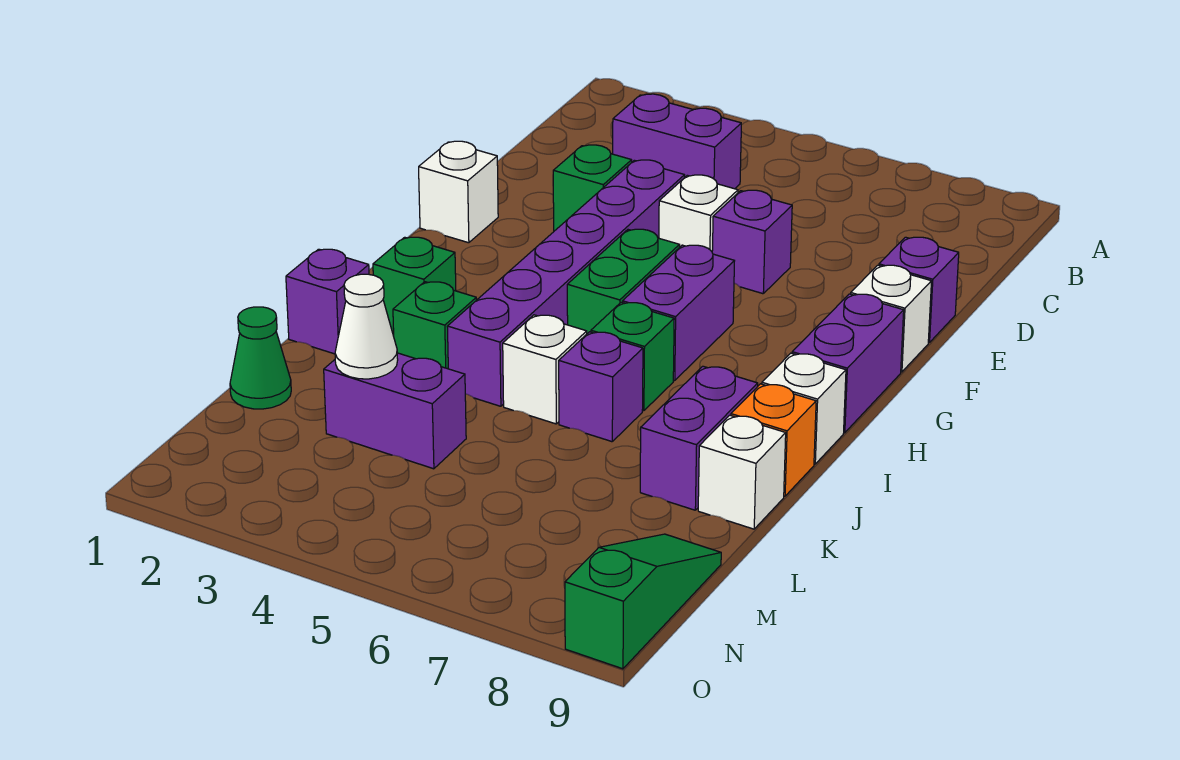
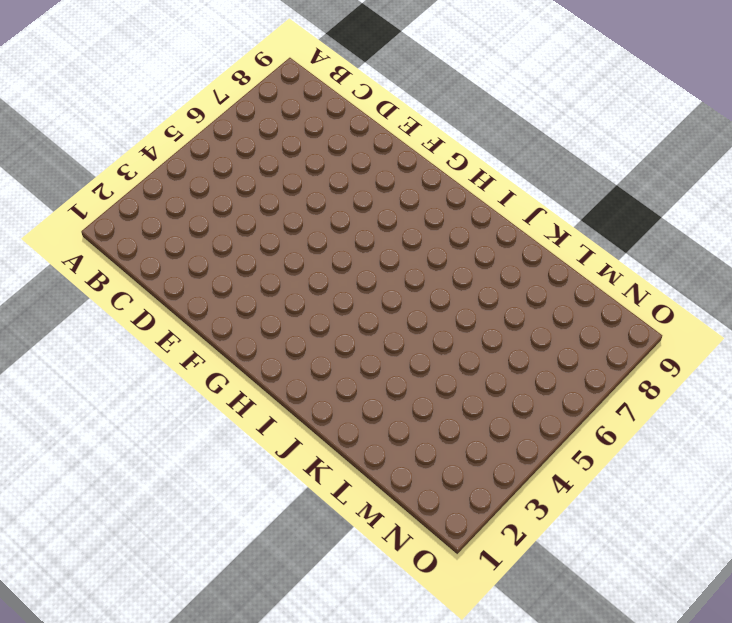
none -> purple brick C3:C4 level 1
none -> green brick E3 level 1
none -> purple brick E4:J4 level 1

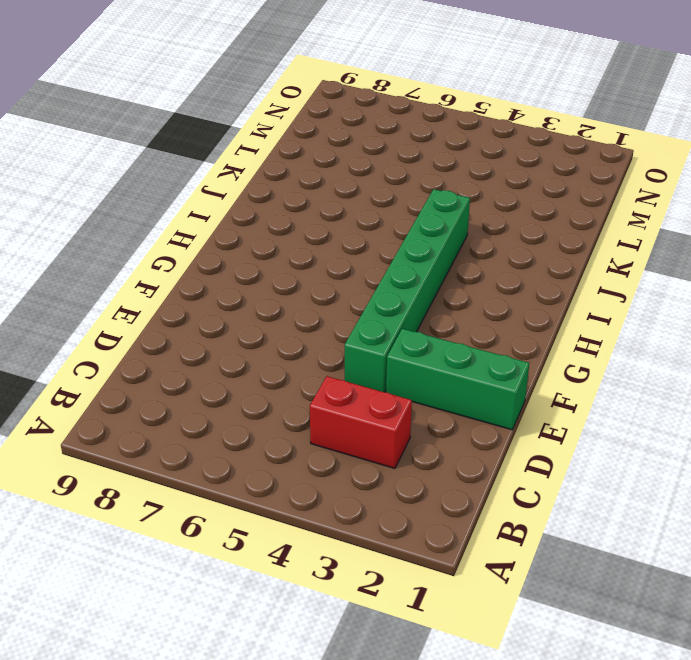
red brick C3:C4 level 1 -> purple brick C3:C4 level 1
green brick E1:E3 level 1 -> green brick E3 level 1
green brick E4:J4 level 1 -> purple brick E4:J4 level 1
none -> white brick E5 level 1
none -> purple brick E6 level 1
none -> purple brick E9 level 1

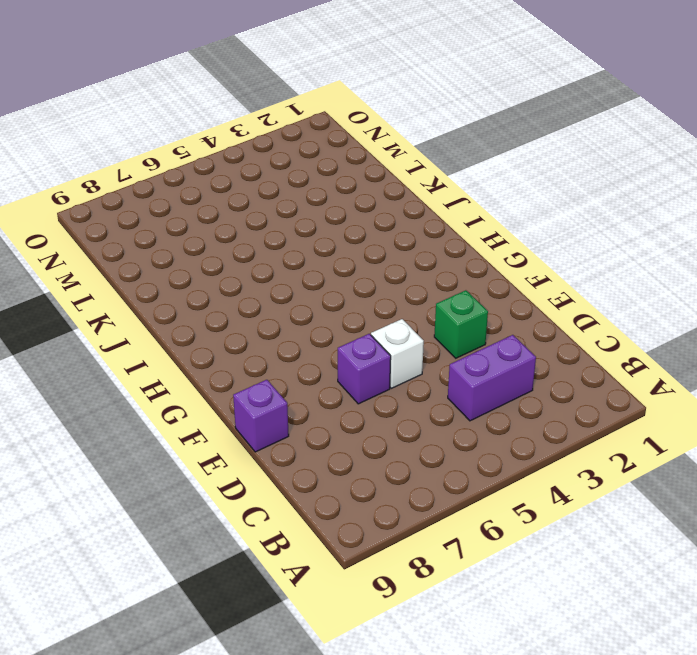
none -> purple brick E4:J4 level 1
none -> white brick F1 level 1
none -> white brick F9 level 1

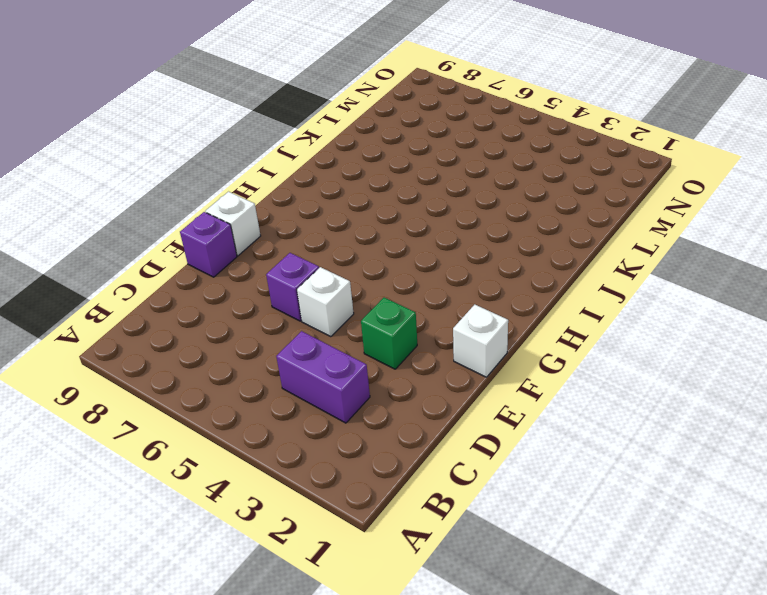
none -> purple brick E4:J4 level 1
none -> green brick G5:H5 level 1
none -> purple brick G6:H6 level 1

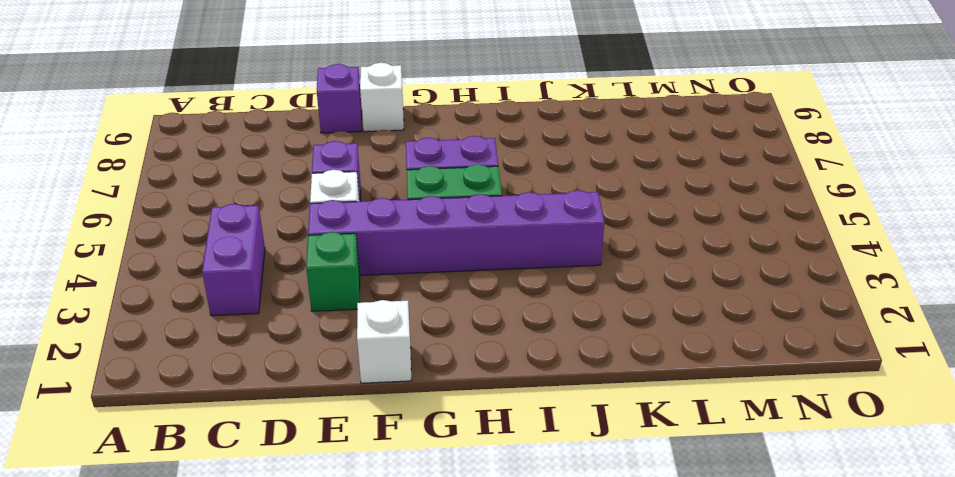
none -> purple brick G9:H9 level 1
none -> green brick I2 level 1
none -> green brick I6 level 1

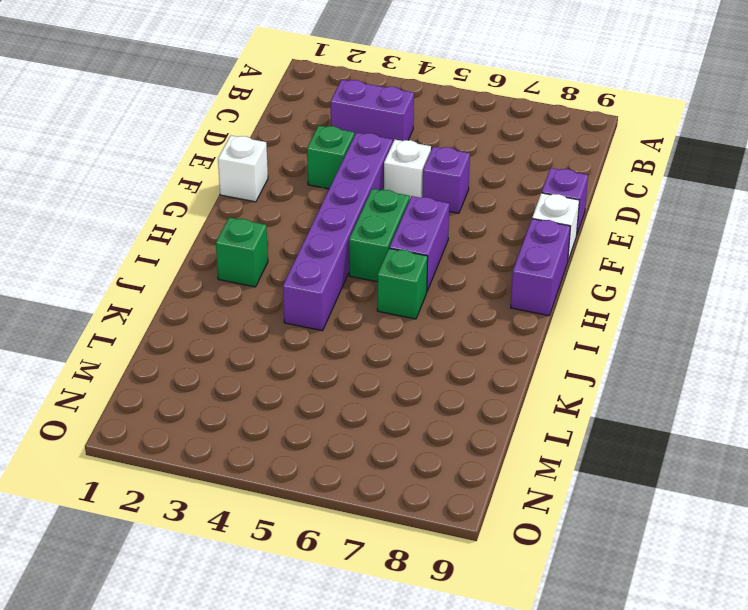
none -> white brick I9 level 1
none -> purple brick J1 level 1
none -> green brick J3 level 1

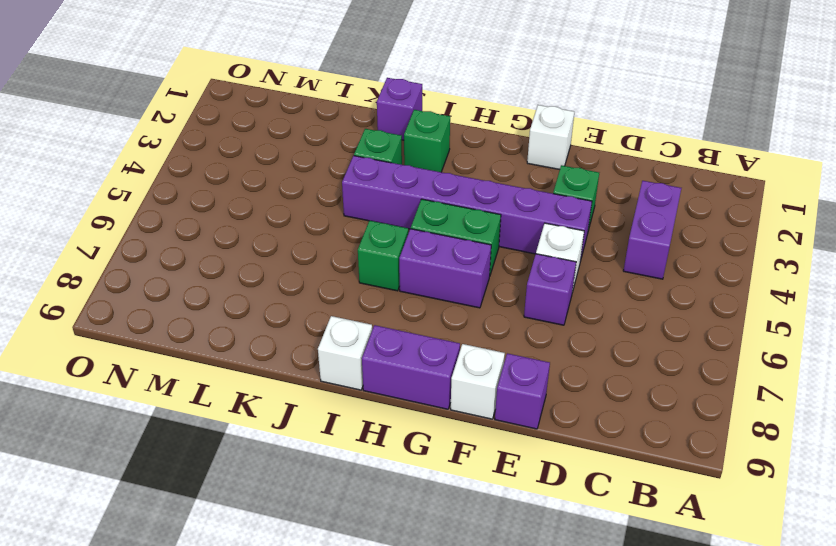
none -> white brick J5 level 1
none -> purple brick J6 level 1
none -> purple brick J8:K8 level 1

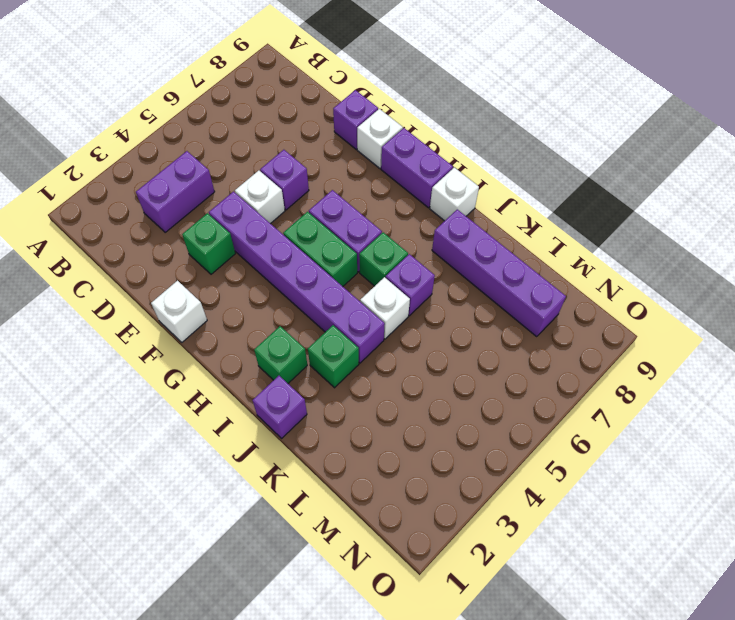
purple brick J8:M8 level 1 -> purple brick J8:K8 level 1
none -> orange brick J9 level 1
none -> white brick K9 level 1
none -> green cone L1 level 1

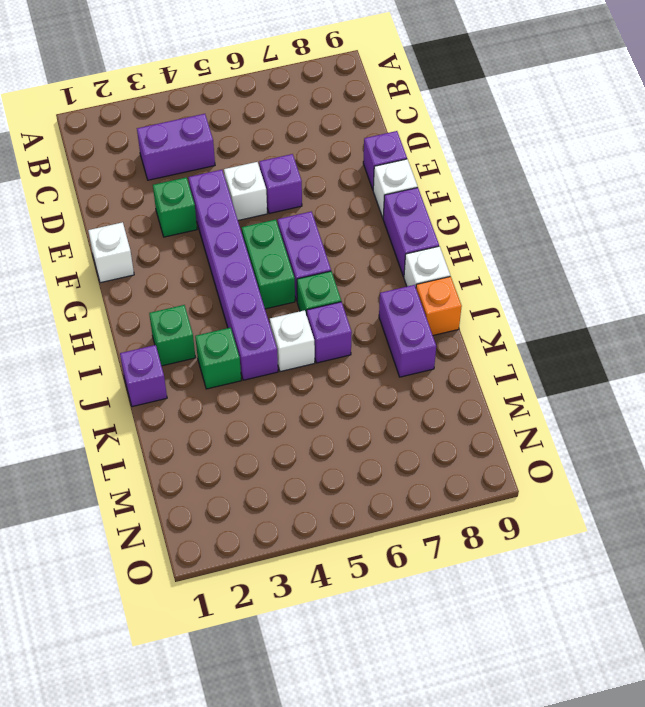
none -> white brick K9 level 1
none -> green cone L1 level 1
none -> purple brick L3:L4 level 1

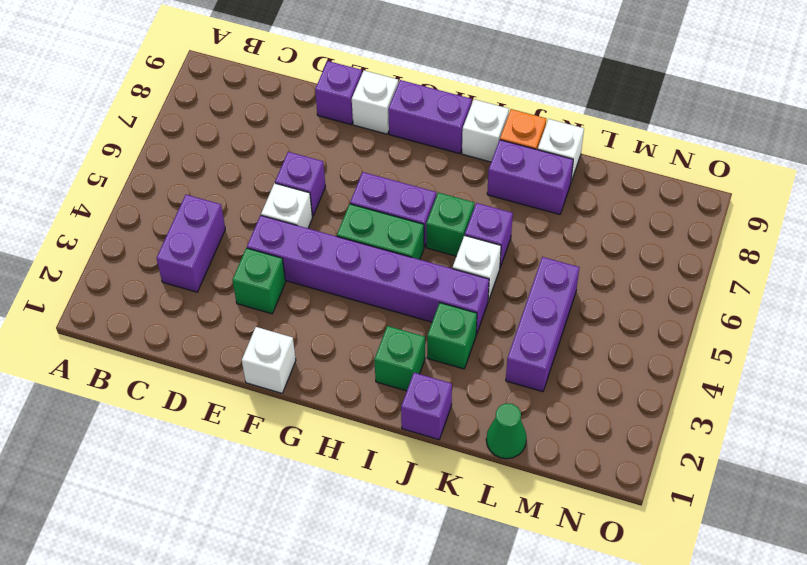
purple brick L3:L5 level 1 -> purple brick L3:L4 level 1
none -> green slope M9:O9 level 1 top O
none -> white cone L3 level 2

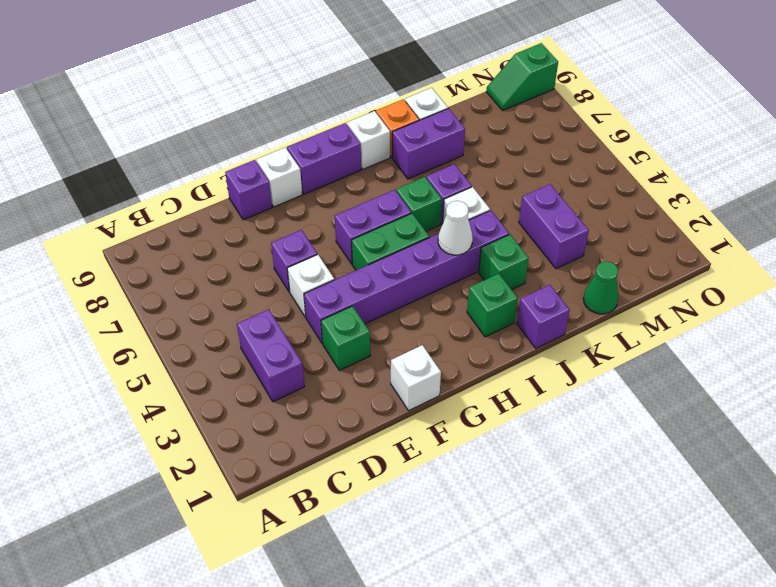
white cone I4 level 2 -> white cone L3 level 2
green slope N9:O9 level 1 top O -> green slope M9:O9 level 1 top O

